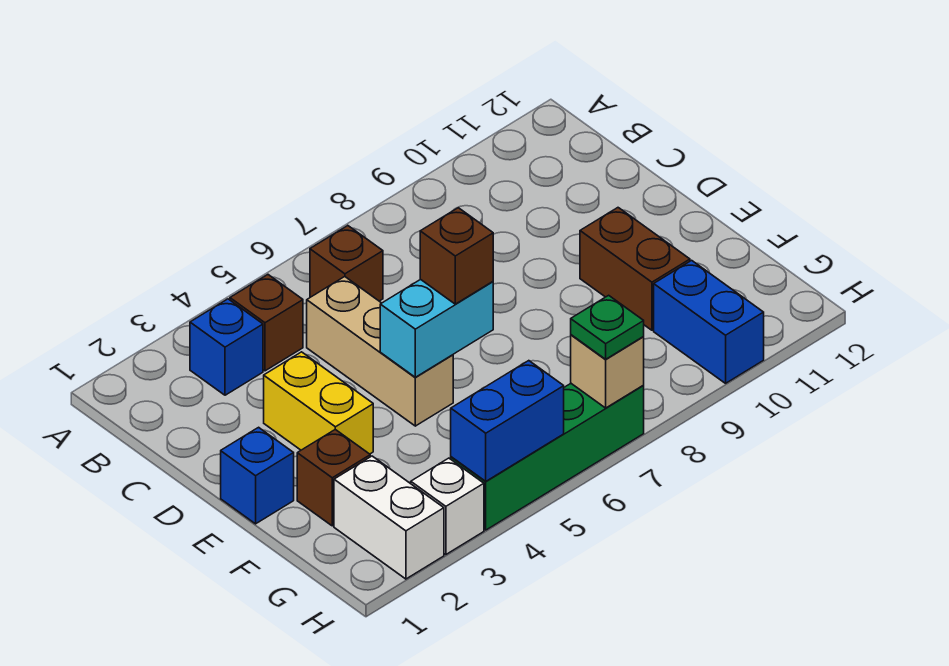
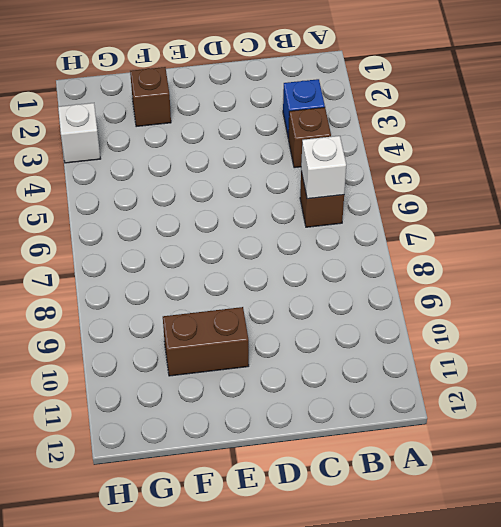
white brick B6 level 2 -> none
none -> tan brick C5:E5 level 1
none -> yellow brick D3:E3 level 1
none -> blue brick E1 level 1

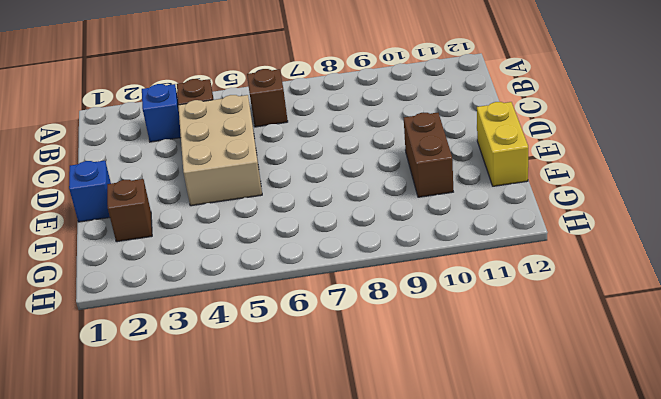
tan brick C4:E5 level 1 -> tan brick C5:E5 level 1
yellow brick E12:F12 level 1 -> yellow brick D3:E3 level 1
none -> white brick G2:H2 level 1
none -> blue brick G10:H10 level 1
none -> white brick H3 level 1

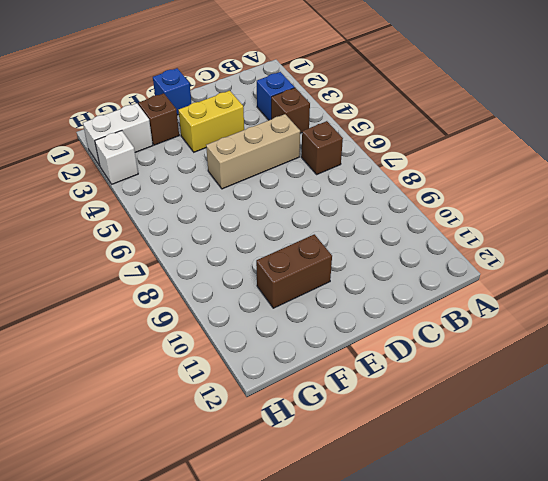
none -> blue brick G10:H10 level 1
none -> green brick H4:H7 level 1
none -> cyan brick E5:E6 level 2

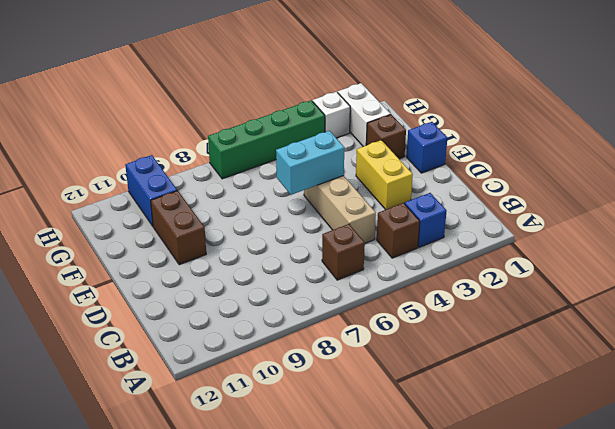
none -> blue brick H4:H5 level 2
none -> tan brick H7 level 2
none -> brown brick E6 level 3

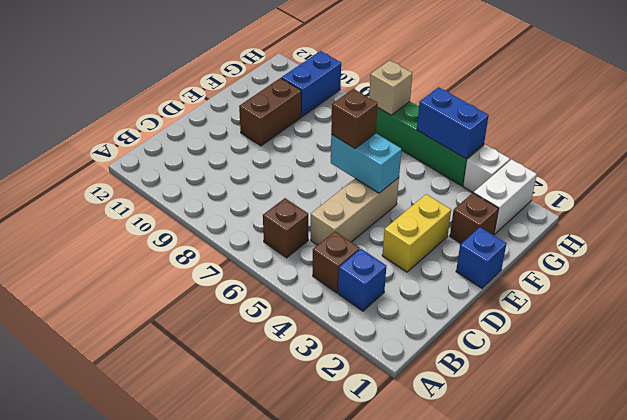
none -> green plate H7 level 3

